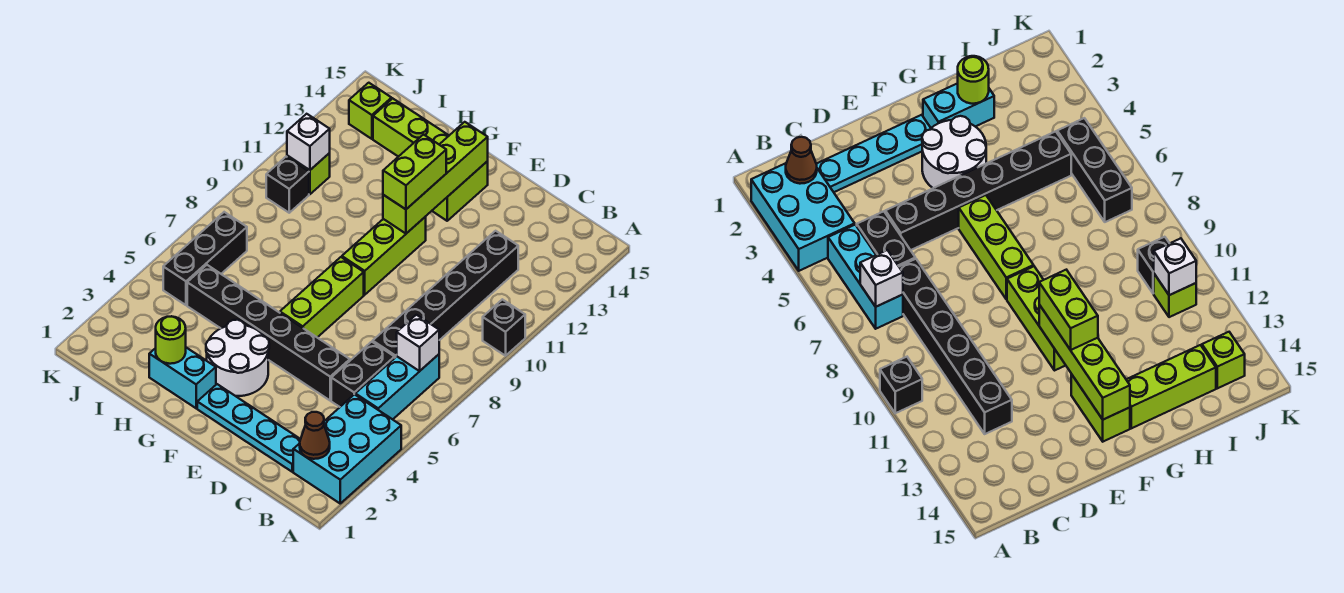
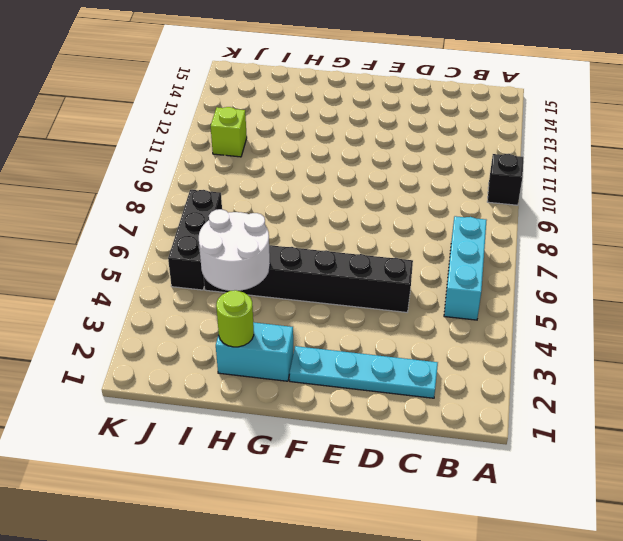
white round brick H4:I5 level 2 -> white round brick F3:G4 level 1
none -> cyan brick A2:B4 level 1
none -> black brick C5:C6 level 1
none -> black brick C7:C12 level 1

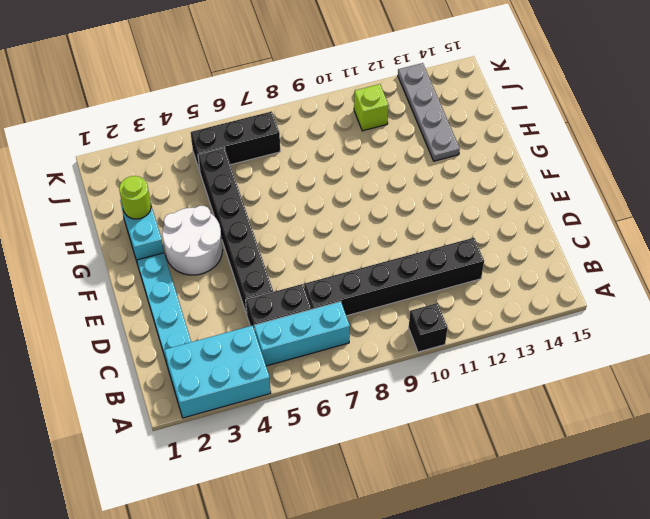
grey plate H13:K13 level 1 -> none
none -> lime brick F6:F8 level 1
none -> lime brick F9:F11 level 1
none -> lime brick F13:F14 level 1

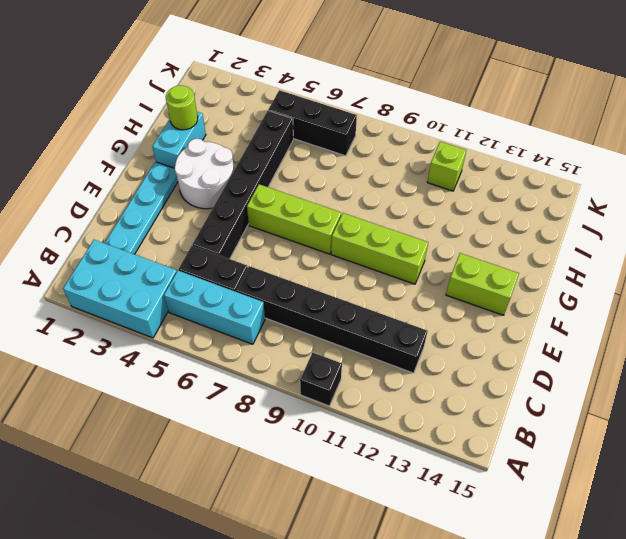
none -> lime brick G14:I14 level 1
none -> black brick J10 level 1
none -> lime brick J14 level 1

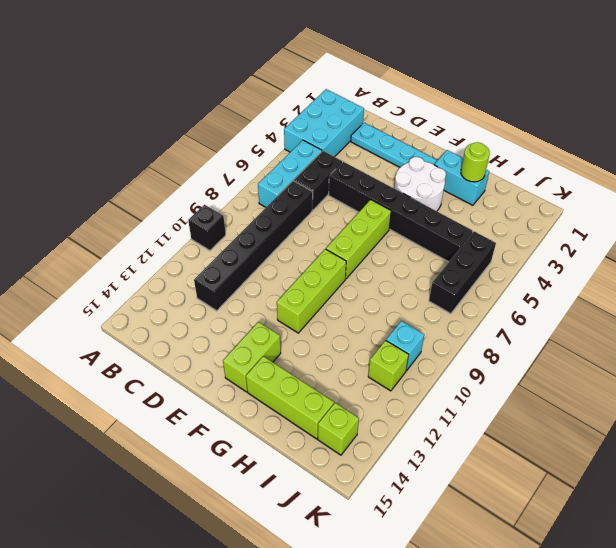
cyan brick J10 level 1 -> black brick J10 level 1
none -> brown cone B2 level 2
none -> white brick B7 level 2
none -> lime brick F11:F14 level 2

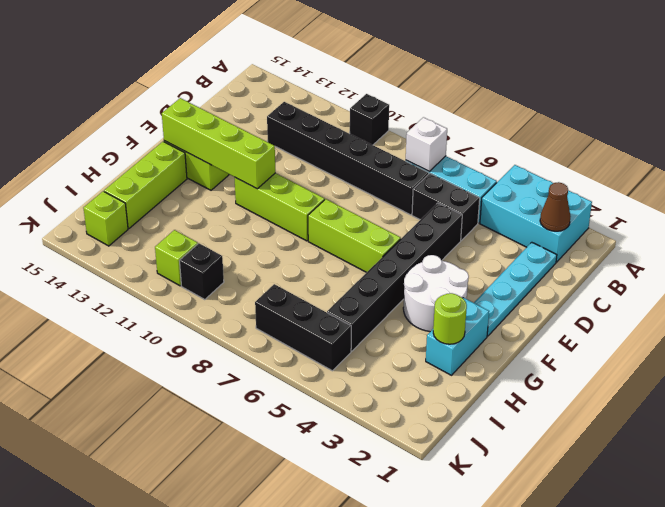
none -> white brick J11 level 2
none -> lime brick F11:F12 level 3

